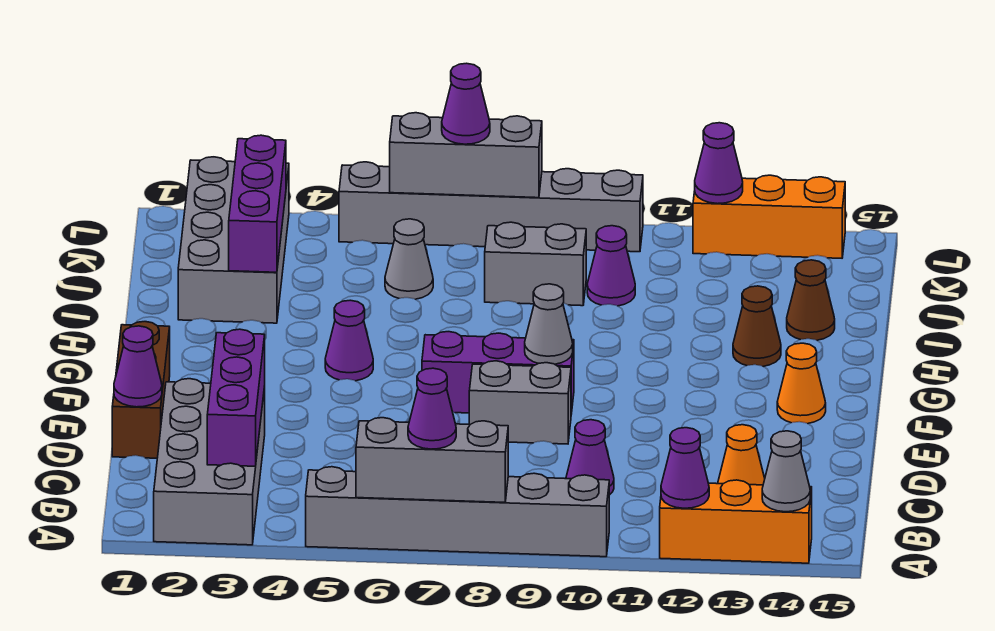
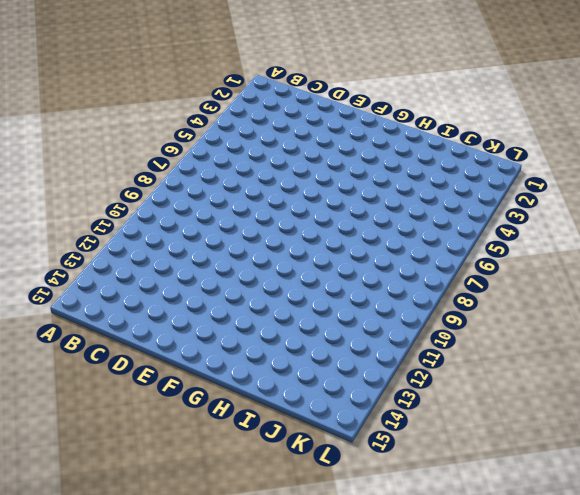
none -> grey brick A2:D3 level 1
none -> grey brick A5:A10 level 1
none -> orange brick A12:A14 level 1

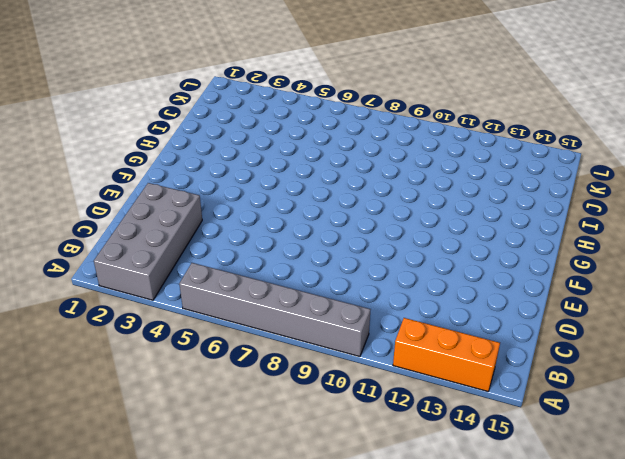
none -> purple cone C10 level 1
none -> orange cone C13 level 1
none -> brown brick D1:F1 level 1

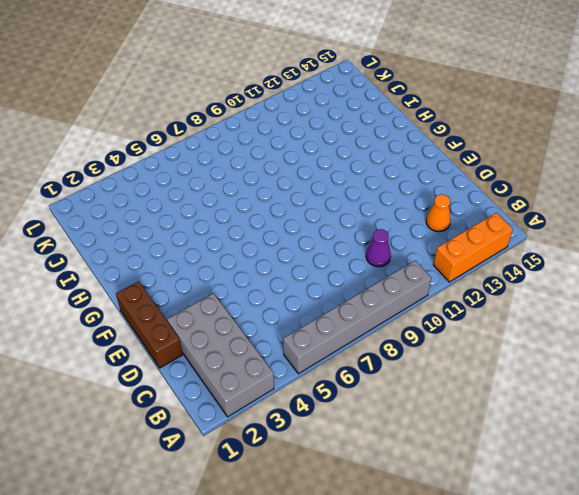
none -> grey brick E8:E9 level 1
none -> purple brick F7:F9 level 1
none -> orange cone F14 level 1

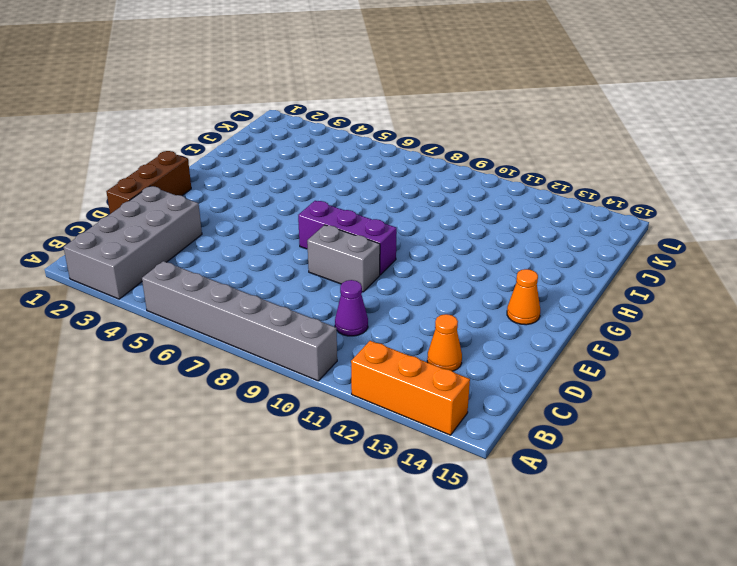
none -> purple cone G5 level 1
none -> brown cone H13 level 1
none -> grey brick I2:L3 level 1

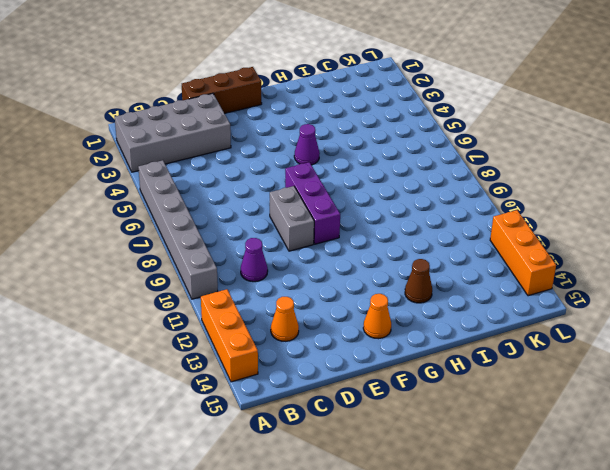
none -> grey brick I2:L3 level 1
none -> brown cone I14 level 1
none -> grey cone J6 level 1

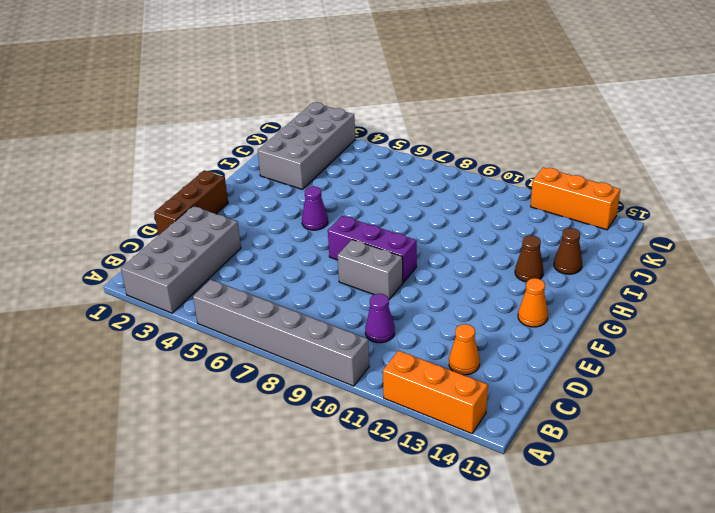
none -> grey cone J6 level 1
none -> grey brick J8:J9 level 1
none -> purple cone J10 level 1

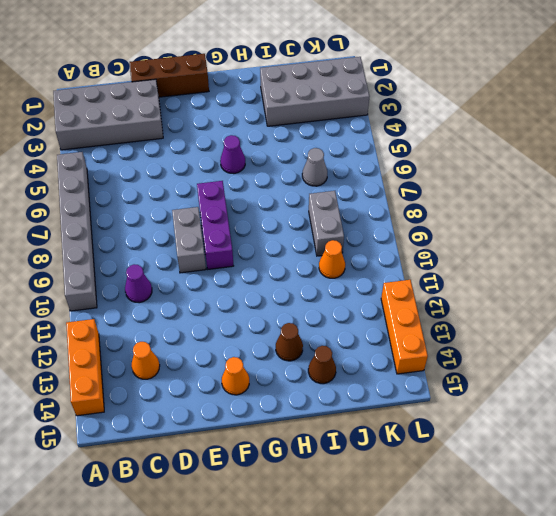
orange cone J10 level 1 -> purple cone J10 level 1
none -> grey brick L5:L10 level 1
none -> grey brick A6:A8 level 2
none -> purple cone A12 level 2

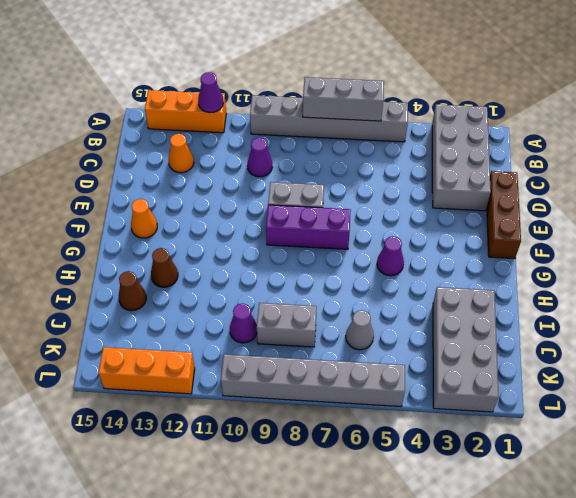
none -> grey cone A14 level 2
none -> purple brick B3:D3 level 2
none -> purple cone D1 level 2

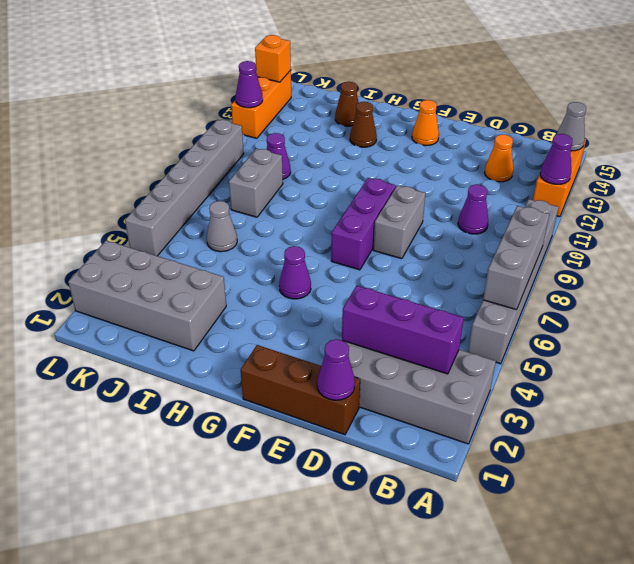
orange brick L14 level 2 -> none
none -> grey cone F9 level 2
none -> purple brick I3:K3 level 2
none -> grey brick L6:L8 level 2

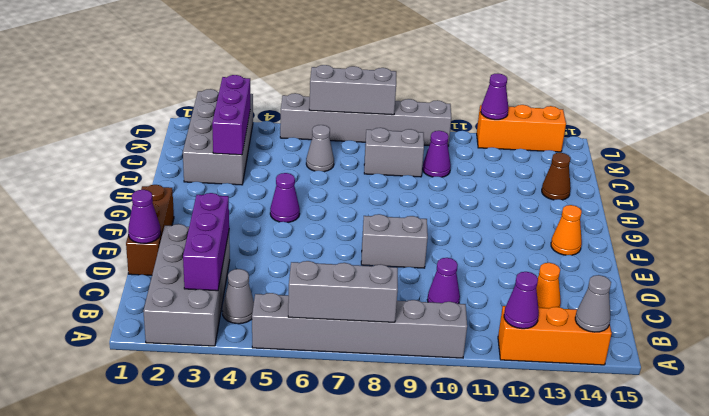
grey cone B4 level 1 -> grey cone F9 level 2
none -> purple brick F7:F9 level 1
none -> brown cone H13 level 1
none -> purple cone A7 level 3

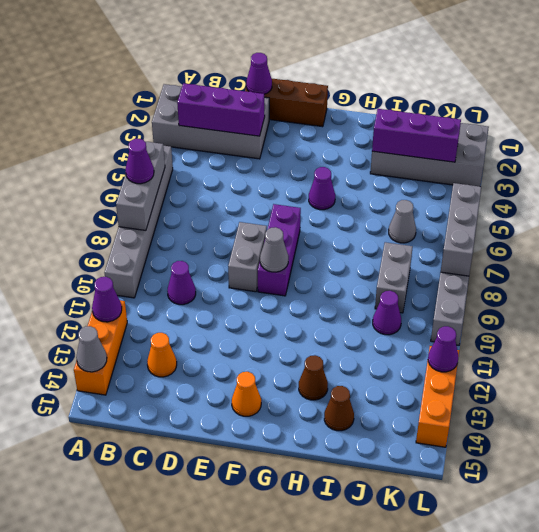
none -> purple cone L7 level 3

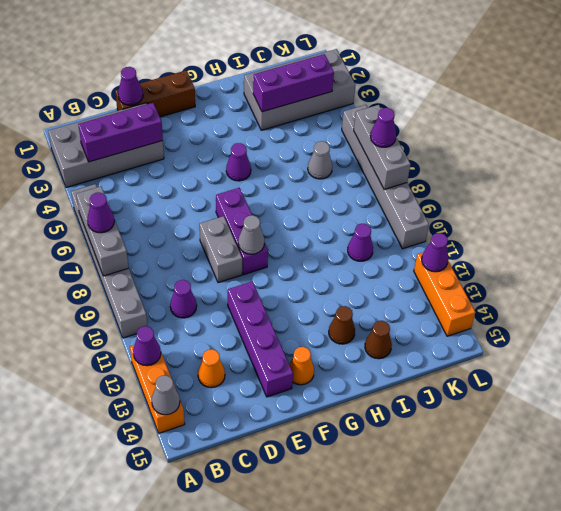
purple brick E11:E14 level 1 -> none
none -> grey brick J8:J9 level 1

